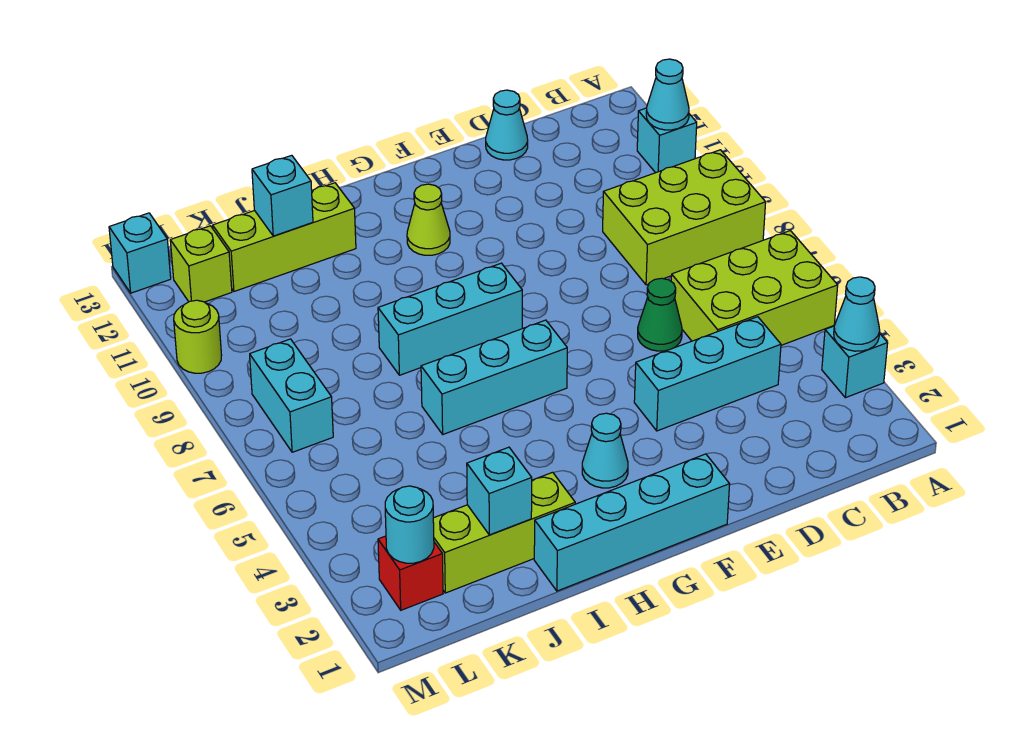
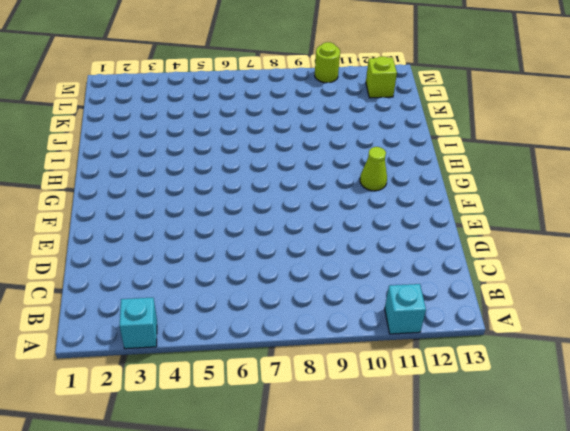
none -> lime brick A5:C6 level 1
none -> lime brick A8:C9 level 1
none -> cyan brick C4:E4 level 1

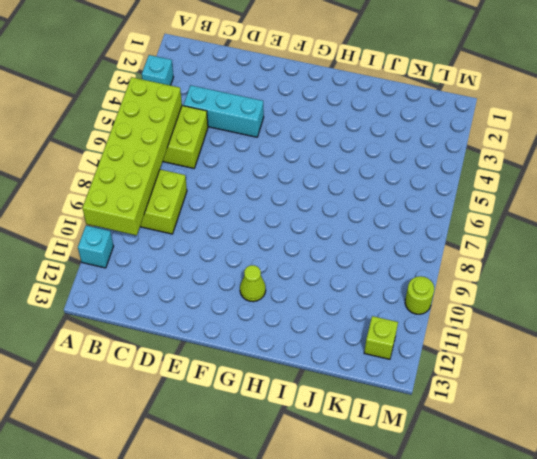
lime brick A5:B10 level 2 -> none
none -> green cone D6 level 1
none -> cyan cone D13 level 1
none -> cyan brick F1:I1 level 1

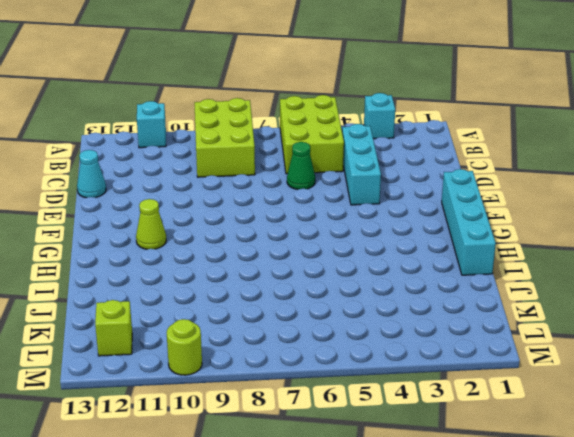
none -> cyan cone G3 level 1
none -> cyan brick G6:I6 level 1
none -> cyan brick G8:I8 level 1

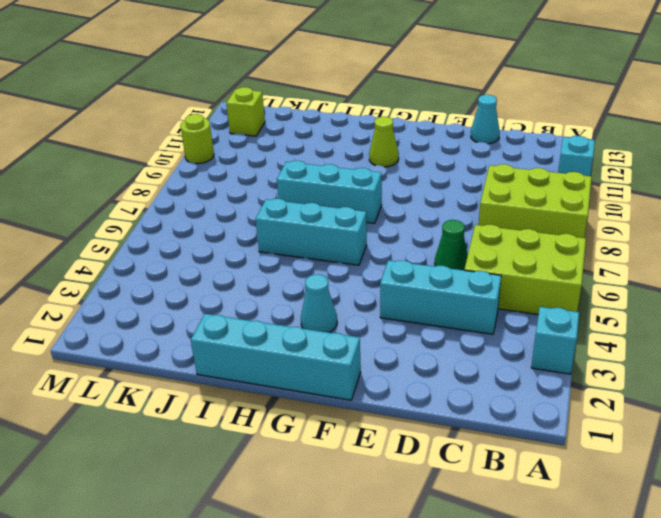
none -> lime brick I2:K2 level 1
none -> lime brick I12:K12 level 1
none -> red brick L2 level 1

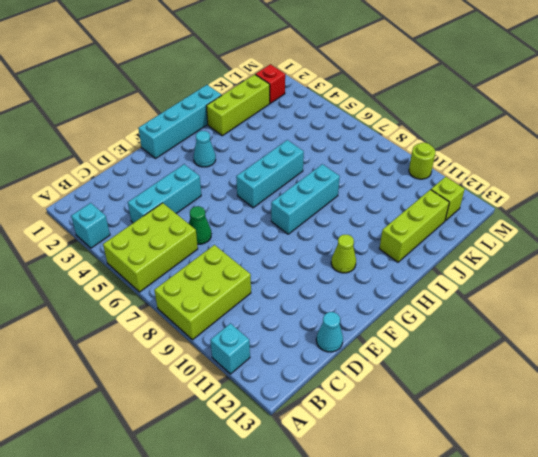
none -> cyan brick L7:L8 level 1
none -> cyan brick M13 level 1
none -> cyan cone A3 level 2

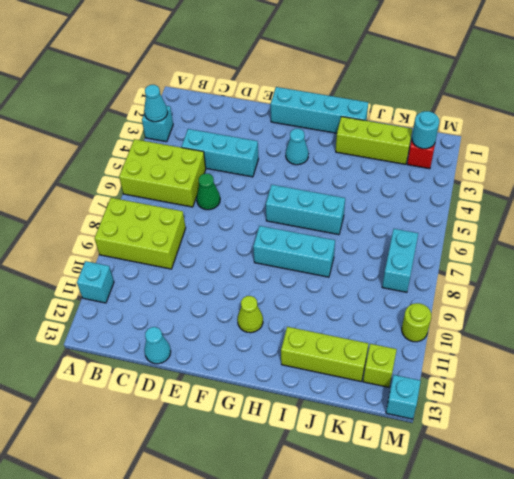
none -> cyan cone A11 level 2
none -> cyan brick J2 level 2
none -> cyan brick J12 level 2

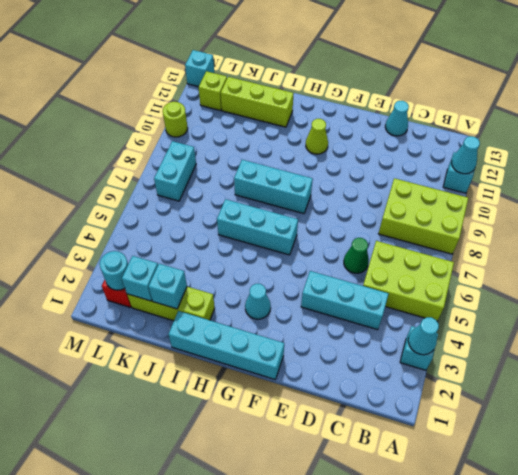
cyan brick K2 level 2 -> cyan brick J12 level 2

